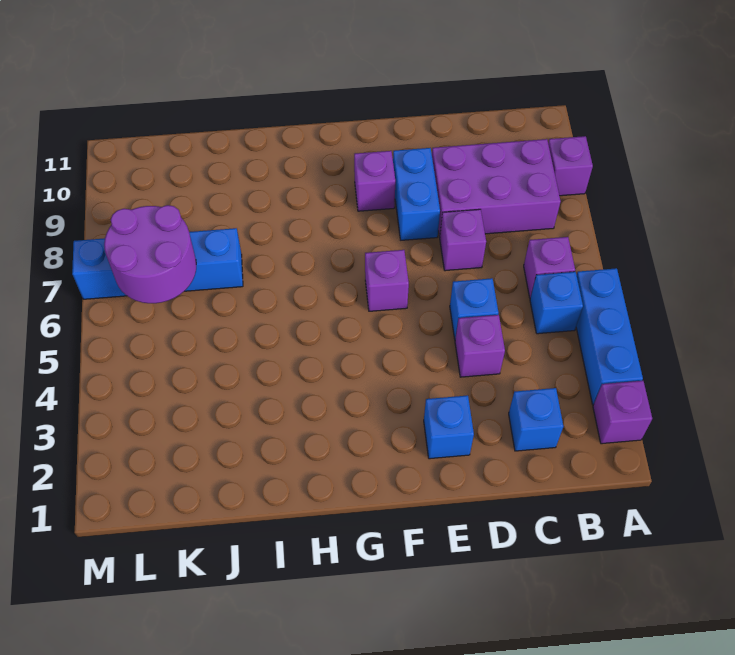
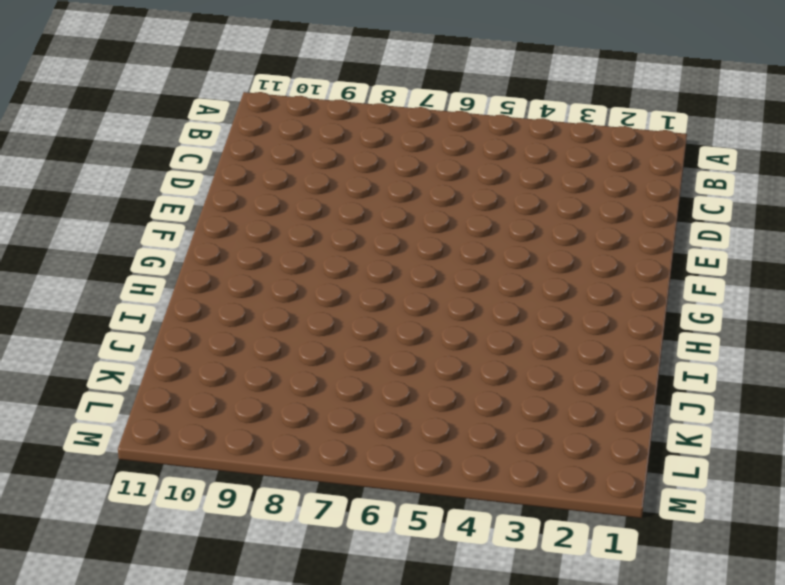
none -> purple brick A2 level 1
none -> blue brick A3:A5 level 1
none -> purple brick A9 level 1

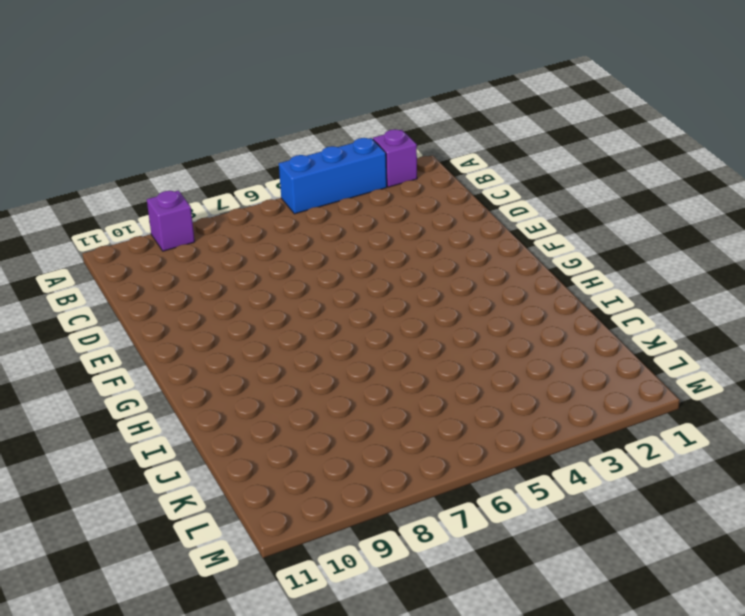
none -> blue brick B5 level 1
none -> purple brick B6 level 1
none -> purple brick B8:D9 level 1

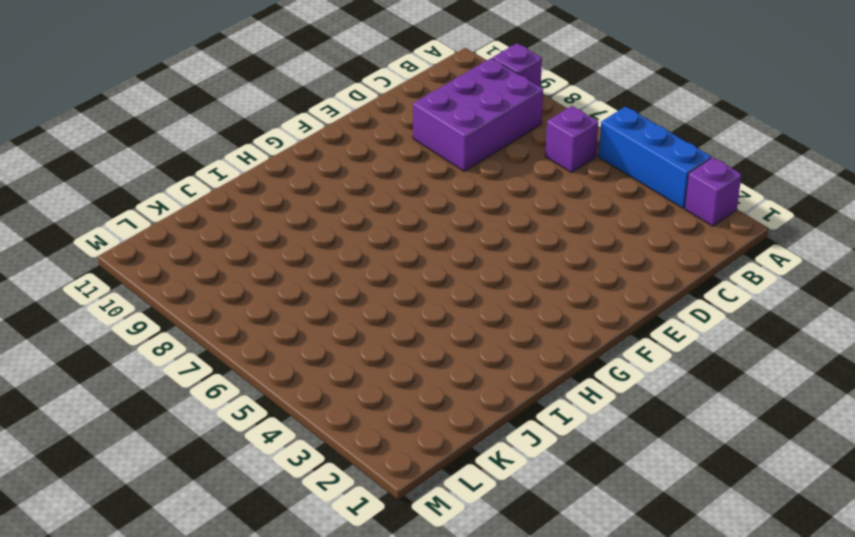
none -> blue brick B5 level 1
none -> blue brick C2 level 1
none -> purple brick D4 level 1

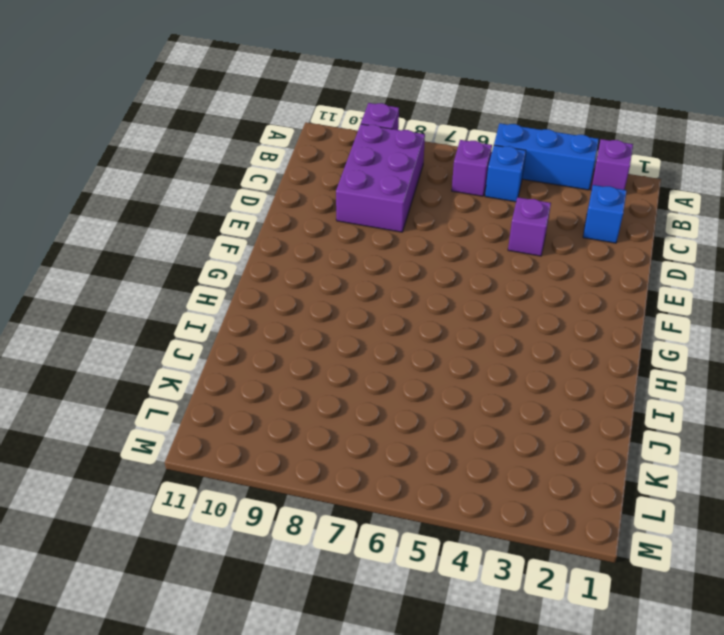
none -> blue brick D5 level 1
none -> purple brick D7 level 1
none -> blue brick E2 level 1

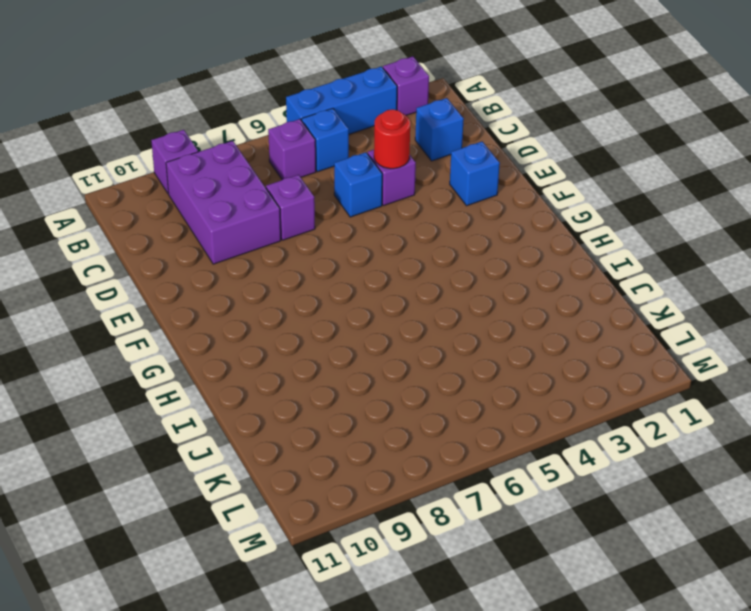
red round brick D4 level 2 -> none
none -> blue brick E8:E9 level 1
none -> purple brick F6 level 1
none -> purple brick F9 level 1

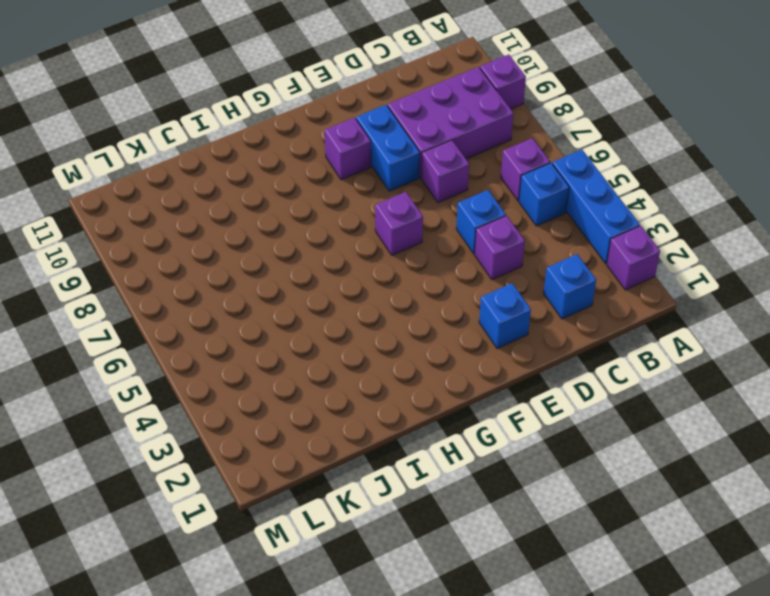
none -> blue brick J7:M7 level 1
none -> purple round brick K6:L7 level 2

